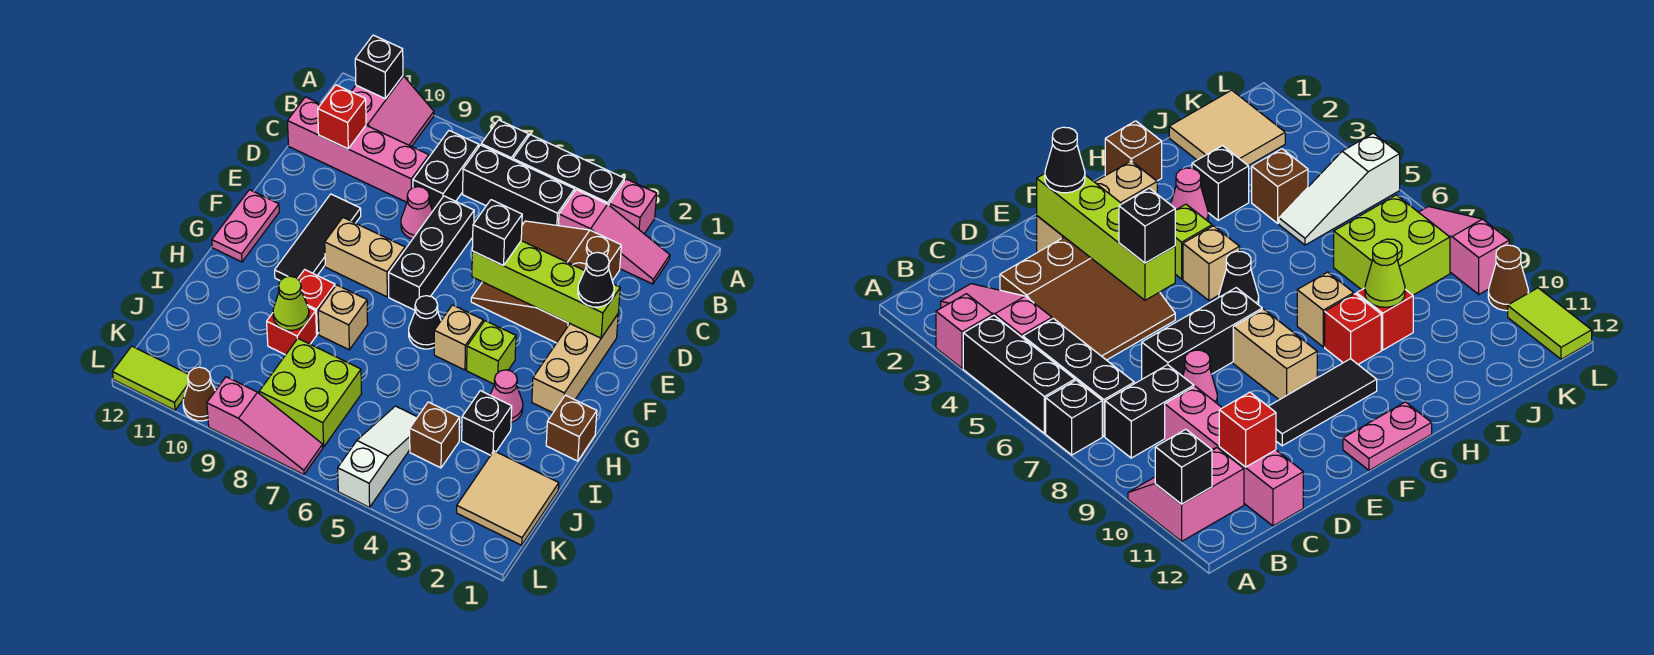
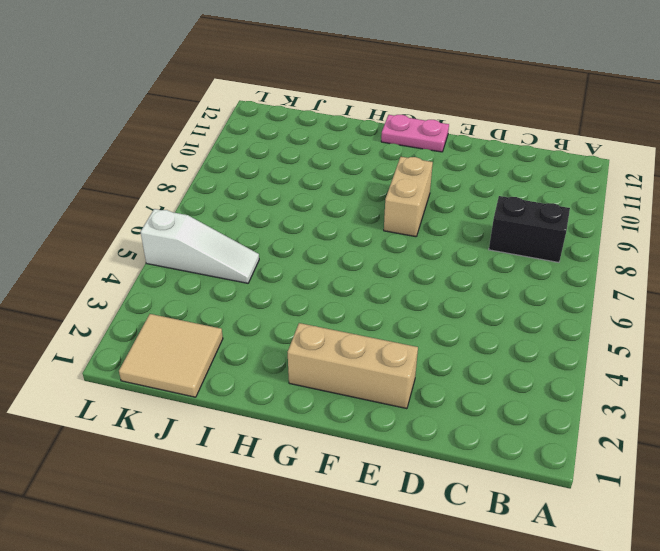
none -> pink brick A3 level 1
none -> black brick A4:A6 level 1
none -> black brick A7 level 1
none -> pink slope A10:B11 level 1 top 11

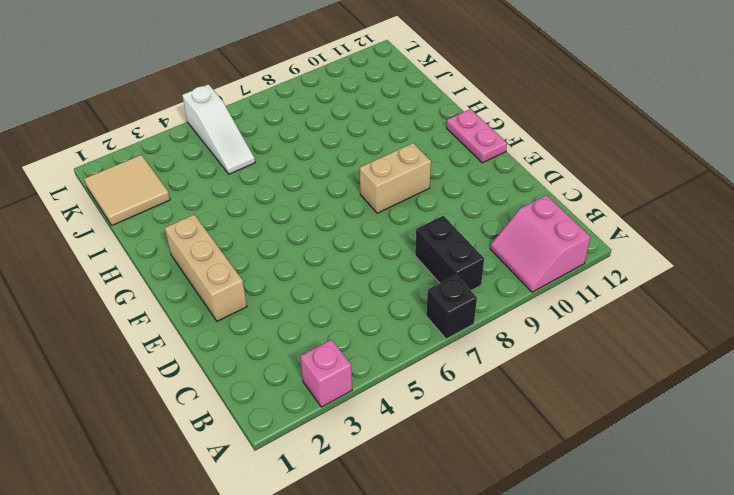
none -> black brick A4:A6 level 1
none -> pink slope B2:B4 level 1 top 4
none -> black brick B5:B7 level 1
none -> brown slope C3:E5 level 1 top 3

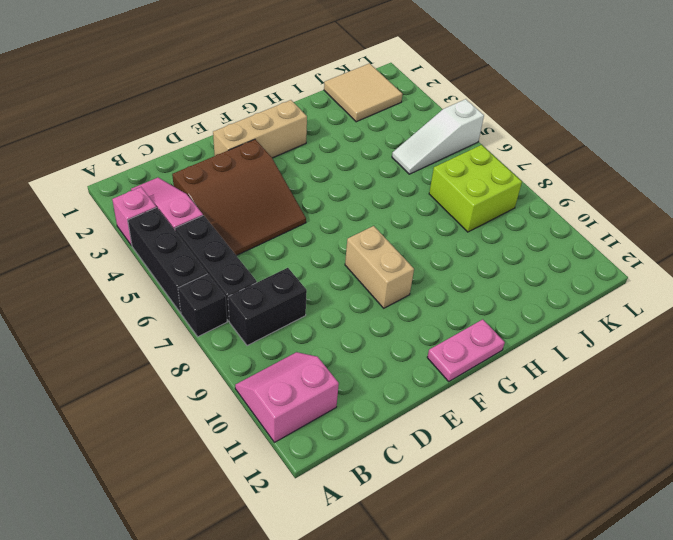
none -> pink brick C9:C12 level 1
none -> black brick D7:F7 level 1
none -> pink cone D8 level 1
none -> black tile E10:G10 level 1

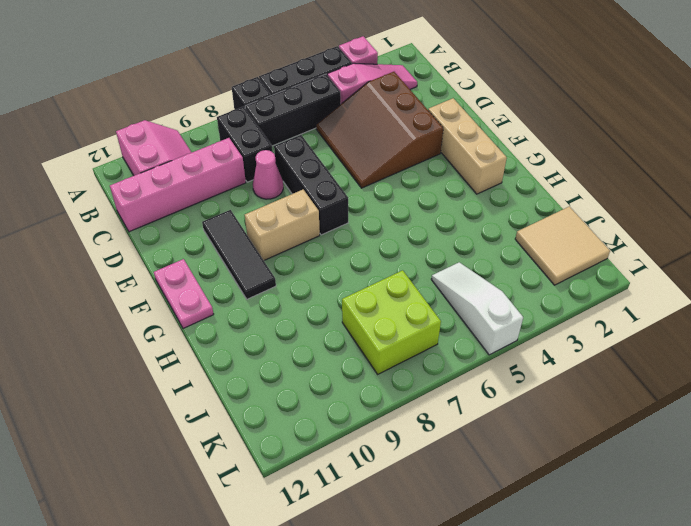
none -> lime brick G4 level 1
none -> tan brick G5 level 1
none -> black cone G6 level 1
none -> brown brick H1 level 1

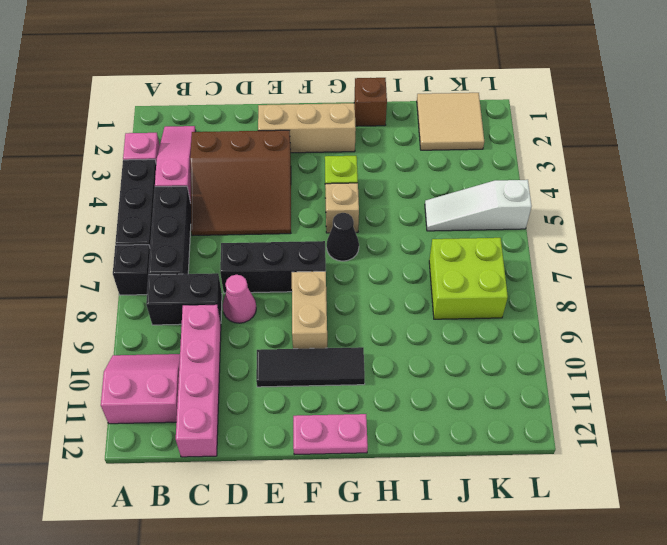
none -> pink cone H3 level 1
none -> tan brick H8 level 1
none -> red brick H9 level 1
none -> black brick I3 level 1

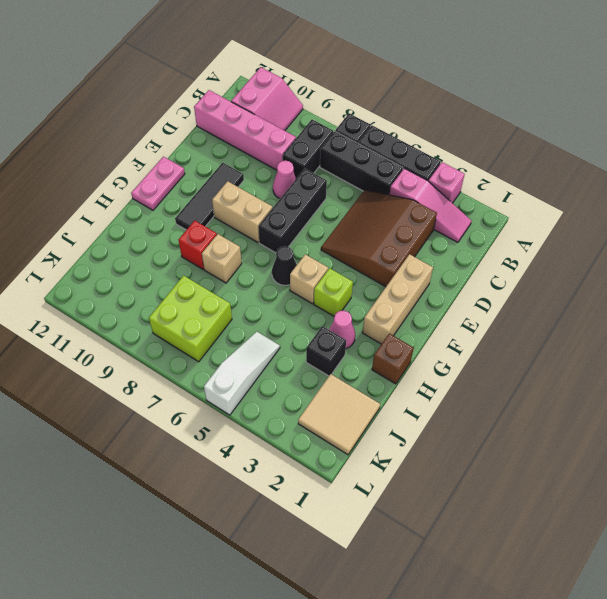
none -> red brick I9 level 1
none -> brown brick J4 level 1
none -> pink slope L7:L9 level 1 top 9
none -> brown cone L10 level 1

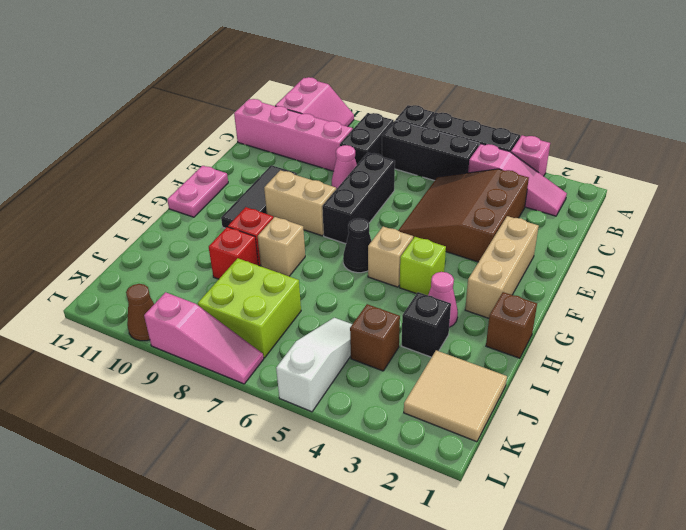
none -> lime tile L11:L12 level 1
none -> black brick A11 level 2
none -> red brick C11 level 2
none -> lime brick E2:E5 level 2

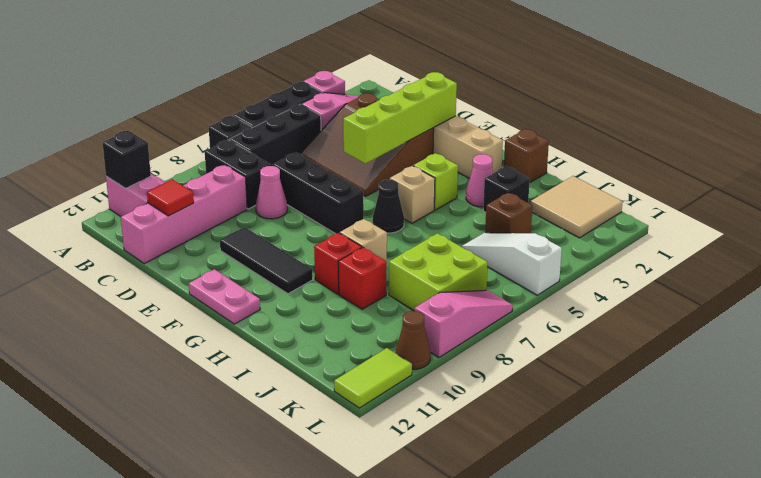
red tile C11 level 2 -> red brick C11 level 2
none -> tan brick F8:F9 level 1
none -> lime cone I9 level 2
none -> black cone E2 level 3
none -> black brick E5 level 3

